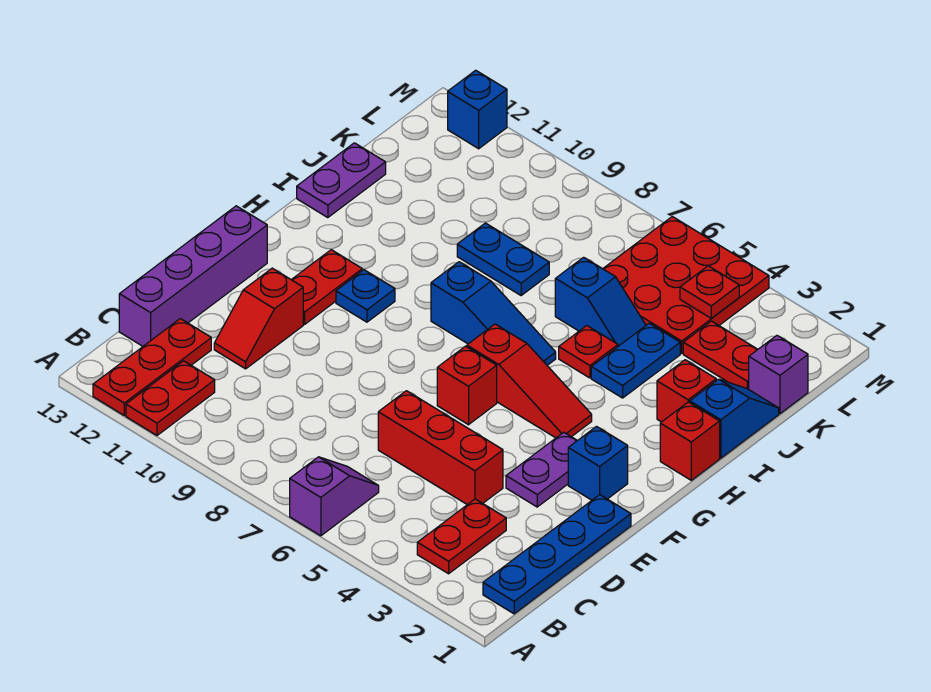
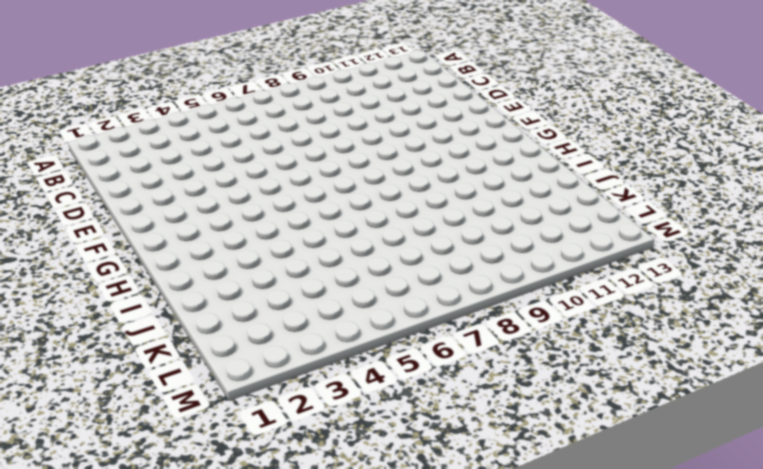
none -> purple slope A6:B6 level 1 top A
none -> red plate A11:B11 level 1
none -> red plate A12:C12 level 1

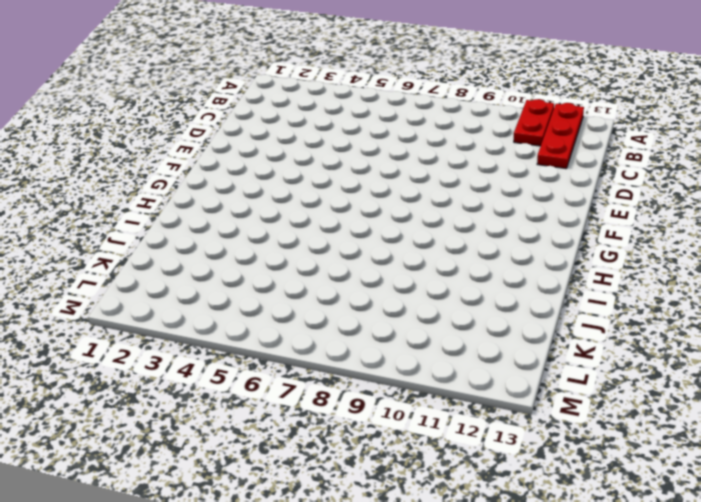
none -> purple slope A6:B6 level 1 top A
none -> blue plate B1:E1 level 1
none -> red plate B3:C3 level 1

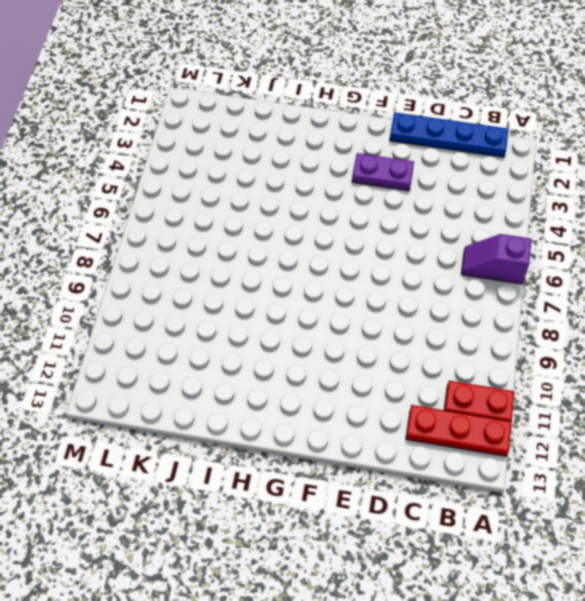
none -> red plate B3:C3 level 1
none -> purple brick C13:F13 level 1
none -> red brick D4:D6 level 1

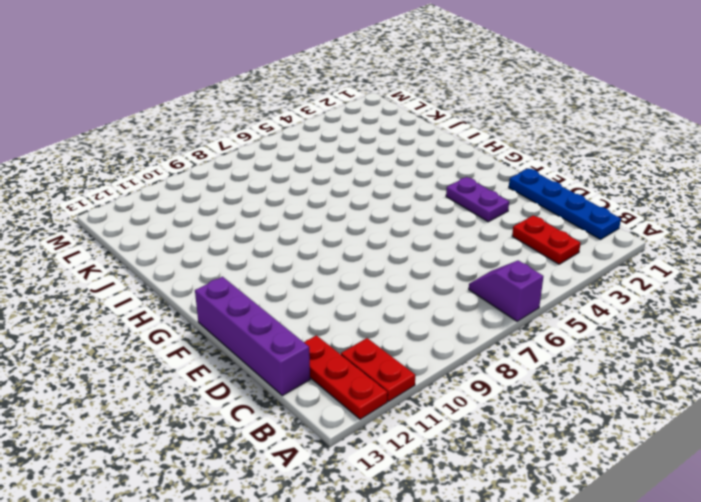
none -> red brick D4:D6 level 1
none -> red slope D11:E11 level 1 top E
none -> blue brick F2 level 1

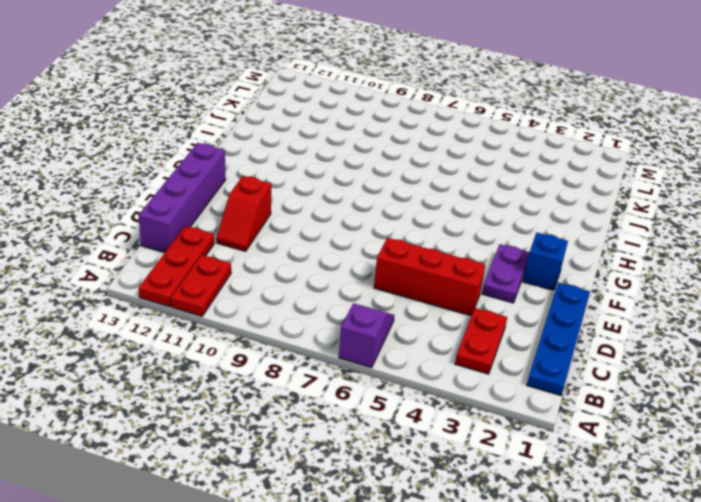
none -> red brick F6 level 1
none -> red plate F11:G11 level 1
none -> red slope G4:G6 level 1 top 6

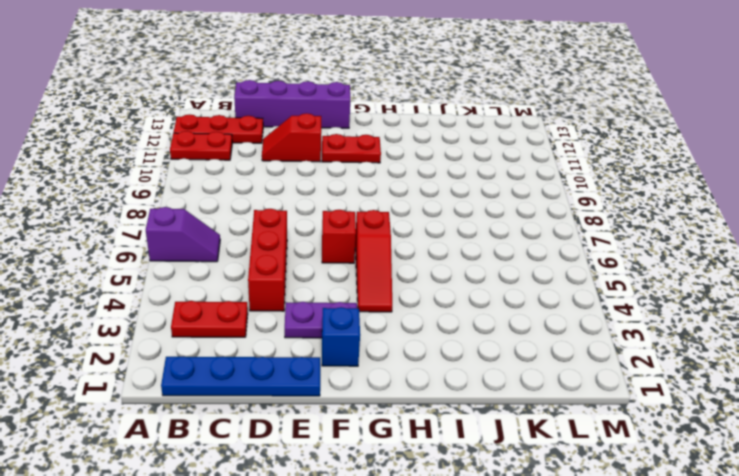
none -> blue plate G10 level 1
none -> red brick H1 level 1
none -> blue slope H6:H8 level 1 top 8

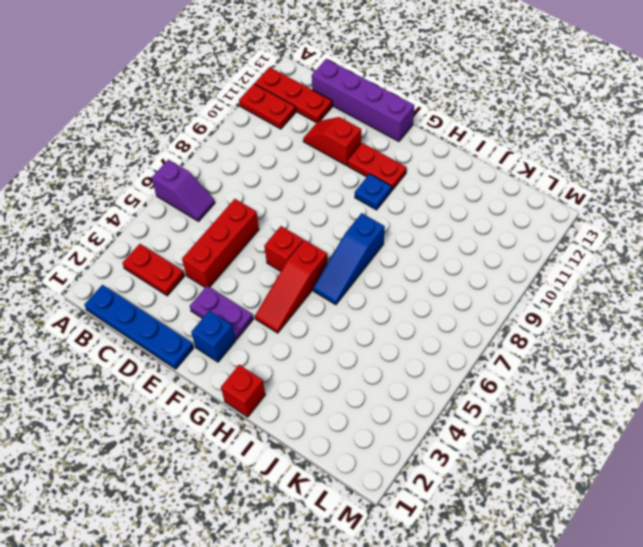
none -> blue slope I1:J1 level 1 top I
none -> red brick I2 level 1
none -> blue plate I4:J4 level 1

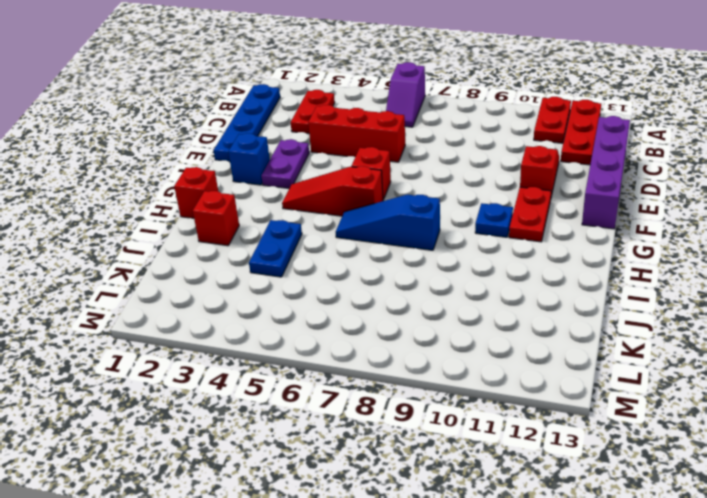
none -> blue slope I1:J1 level 1 top I
none -> red plate I5 level 1
none -> purple plate I13:J13 level 1

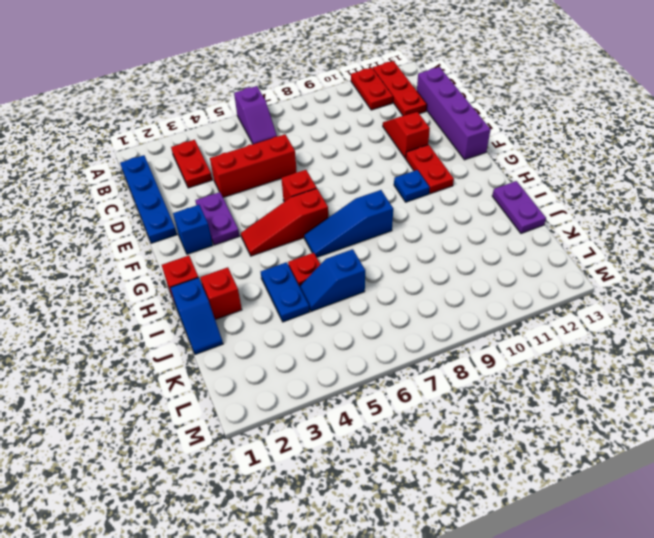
none -> blue plate J8:J9 level 1
none -> purple brick K1 level 1
none -> red plate K2:K3 level 1

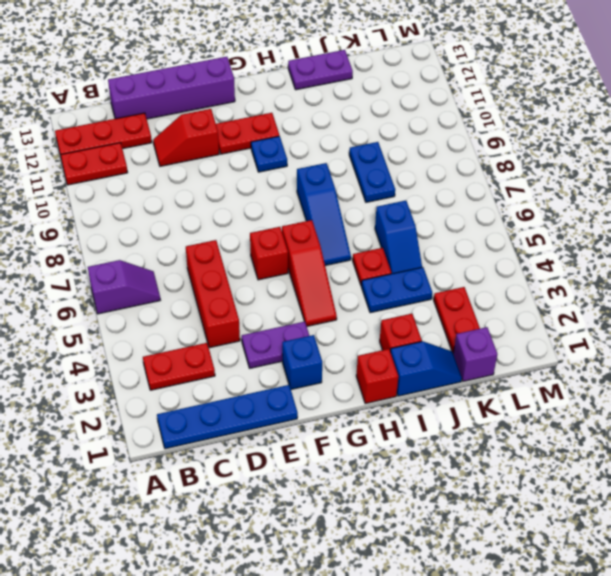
none -> red plate K4:M6 level 1
none -> blue brick M12 level 1
none -> red plate L4 level 2

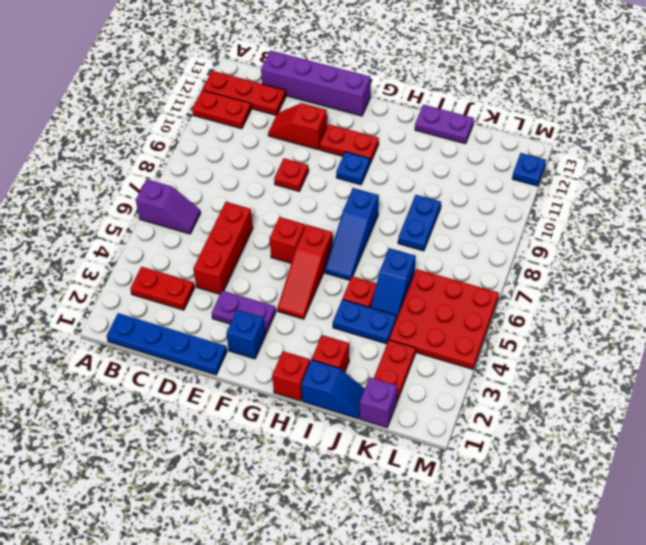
red plate E9 level 1 -> red plate L4 level 2
blue plate M12 level 1 -> blue brick M12 level 1

